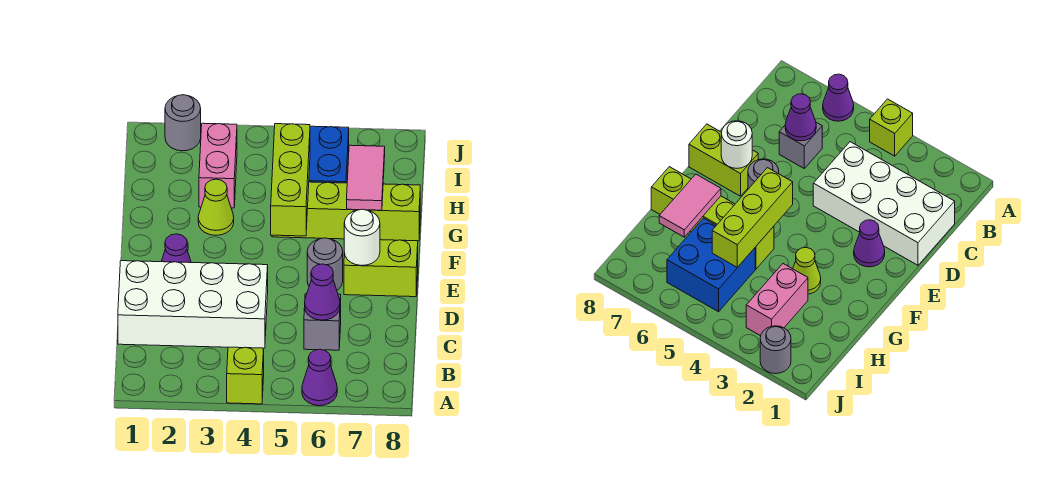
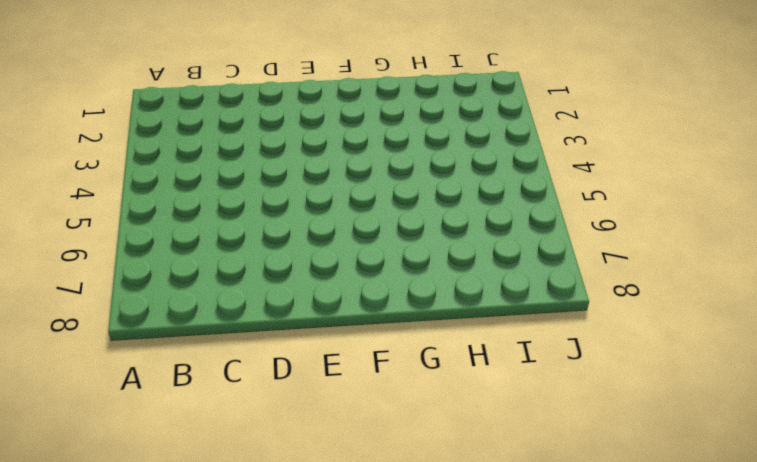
none -> lime brick A4 level 1
none -> purple cone A6 level 1
none -> white brick C1:D4 level 1

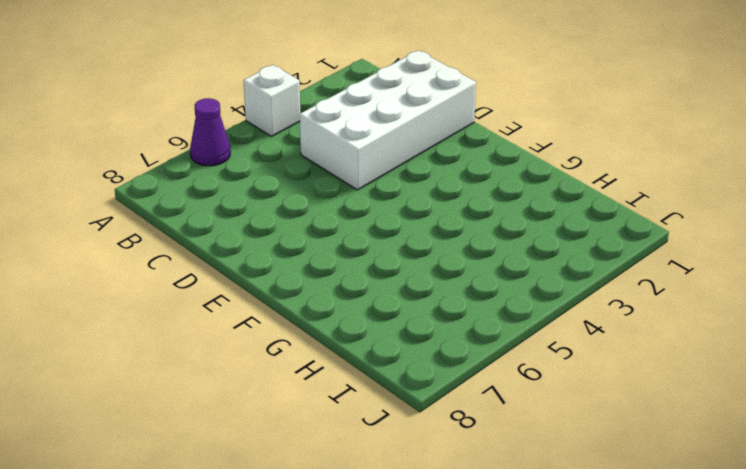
white brick A4 level 1 -> lime brick A4 level 1
none -> grey brick C6 level 1
none -> purple cone E2 level 1
none -> grey round brick E6 level 1

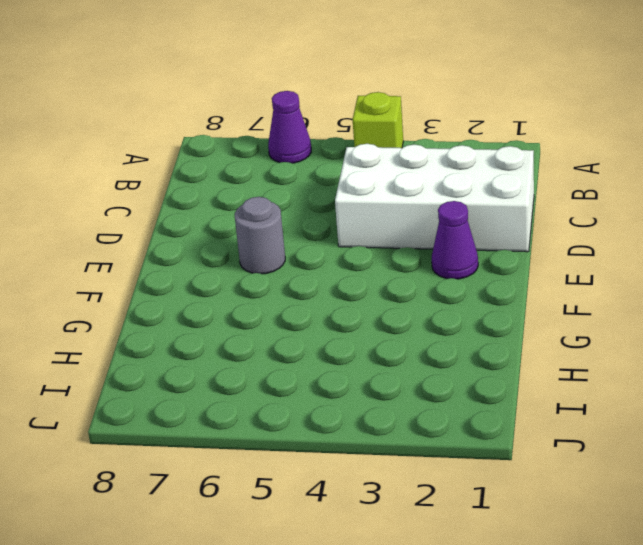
none -> grey brick C6 level 1
none -> lime brick E7:E8 level 1
none -> lime cone G3 level 1

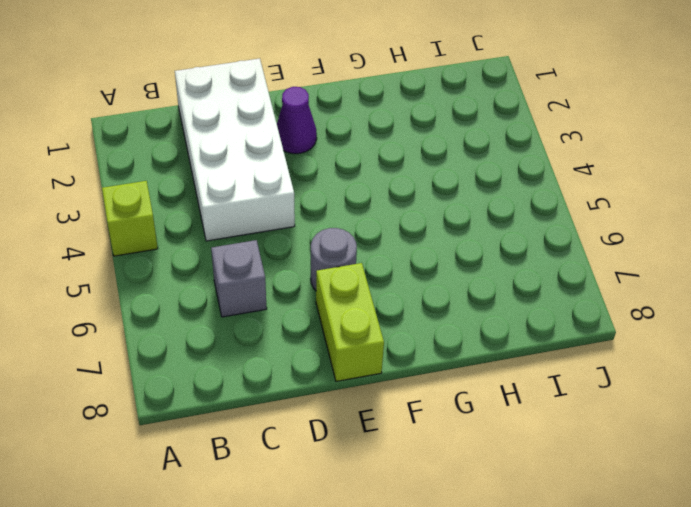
none -> purple cone A6 level 1
none -> lime cone G3 level 1
none -> lime brick G5:G8 level 1

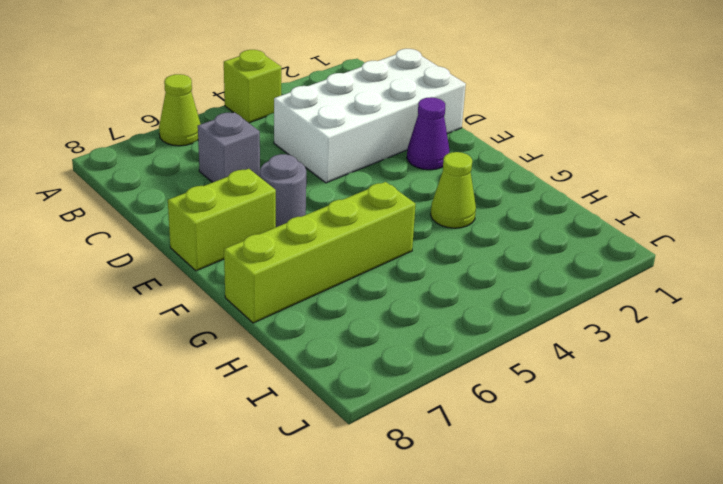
lime cone A6 level 1 -> purple cone A6 level 1
none -> pink brick H3:I3 level 1
none -> blue brick H5:I6 level 1
none -> grey round brick J2 level 1

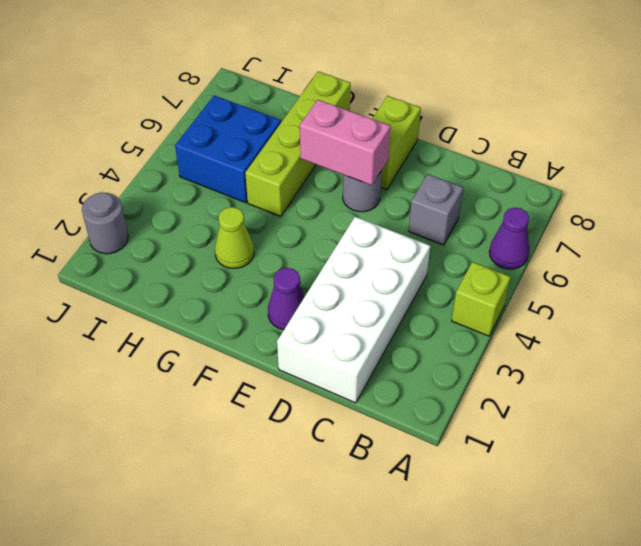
pink brick E6:F6 level 2 -> pink brick H3:I3 level 1
none -> purple cone C6 level 2
none -> white round brick E7 level 2
none -> lime brick F5:H5 level 2

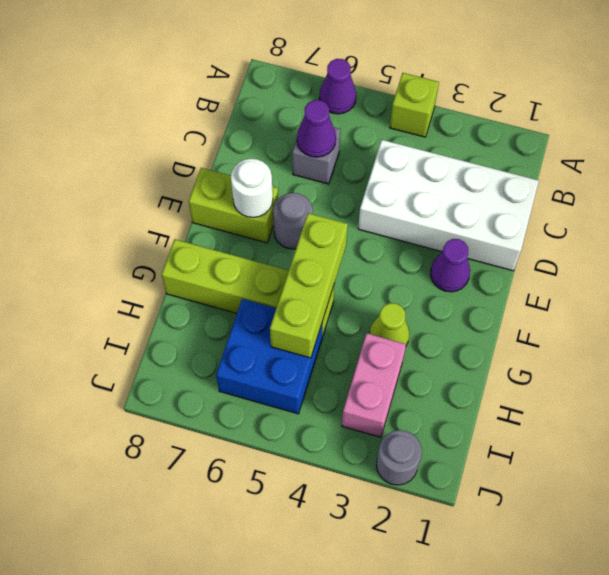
none -> pink tile G7:H7 level 2

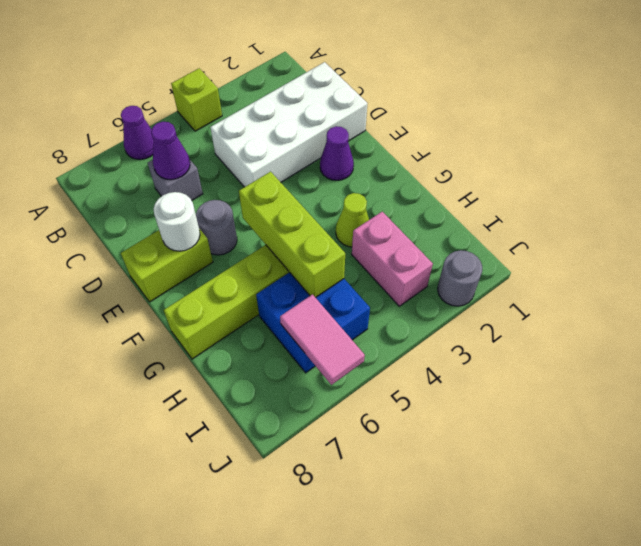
pink tile I6:J6 level 2 -> pink tile G7:H7 level 2

